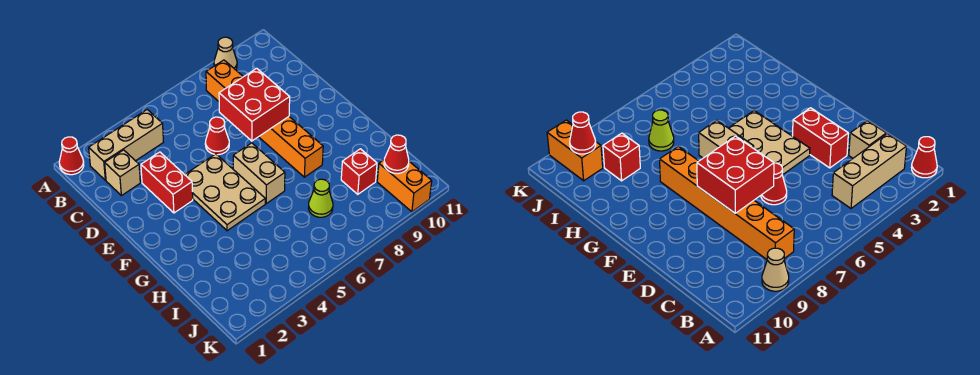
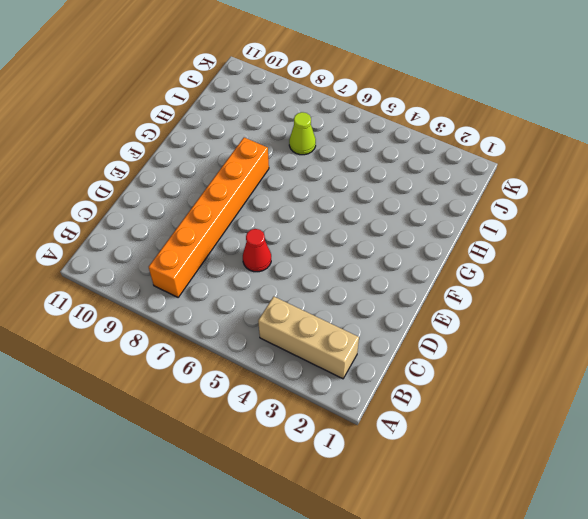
none -> red cone A1 level 1
none -> tan cone A9 level 1
none -> tan brick C2 level 1

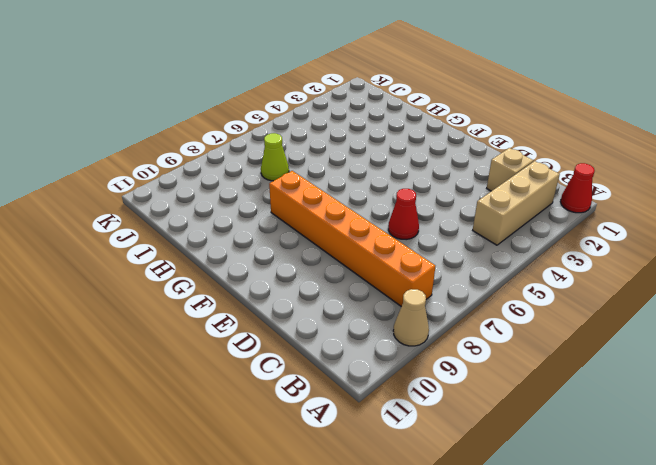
none -> red brick D3:E3 level 1
none -> tan plate E4:G5 level 1
none -> tan brick F6:G6 level 1

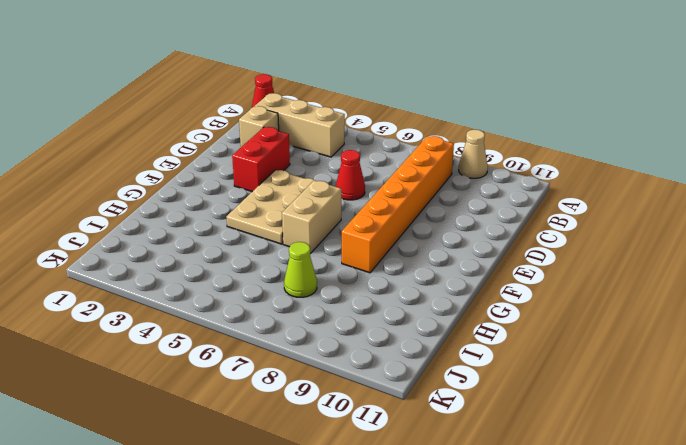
none -> red brick I9 level 1
none -> orange brick J10:K10 level 1
none -> red brick D7:E8 level 2

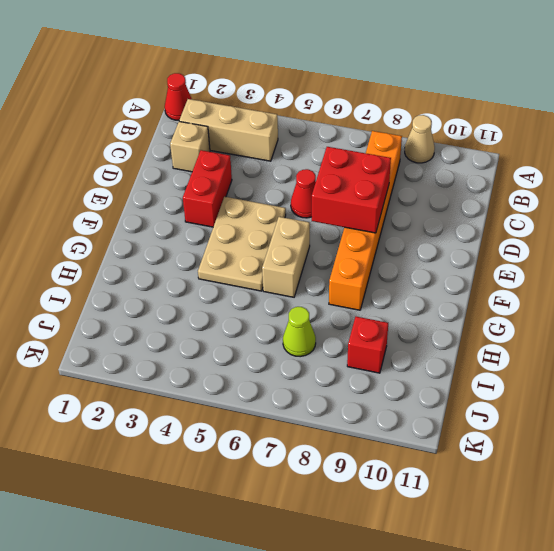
none -> orange brick J10:K10 level 1
none -> red cone J10 level 2

